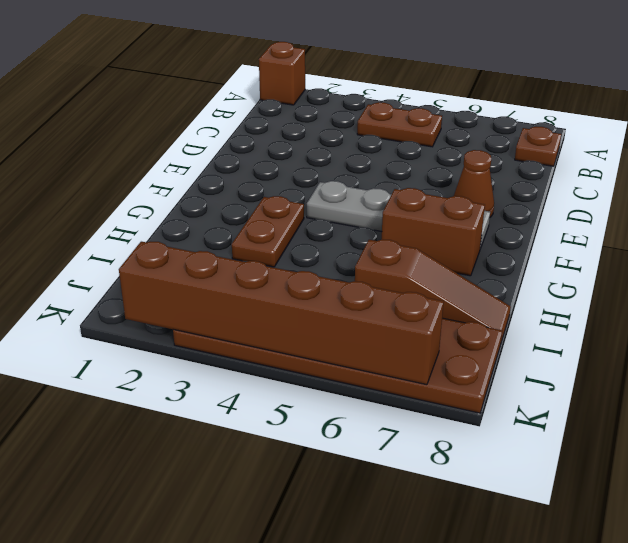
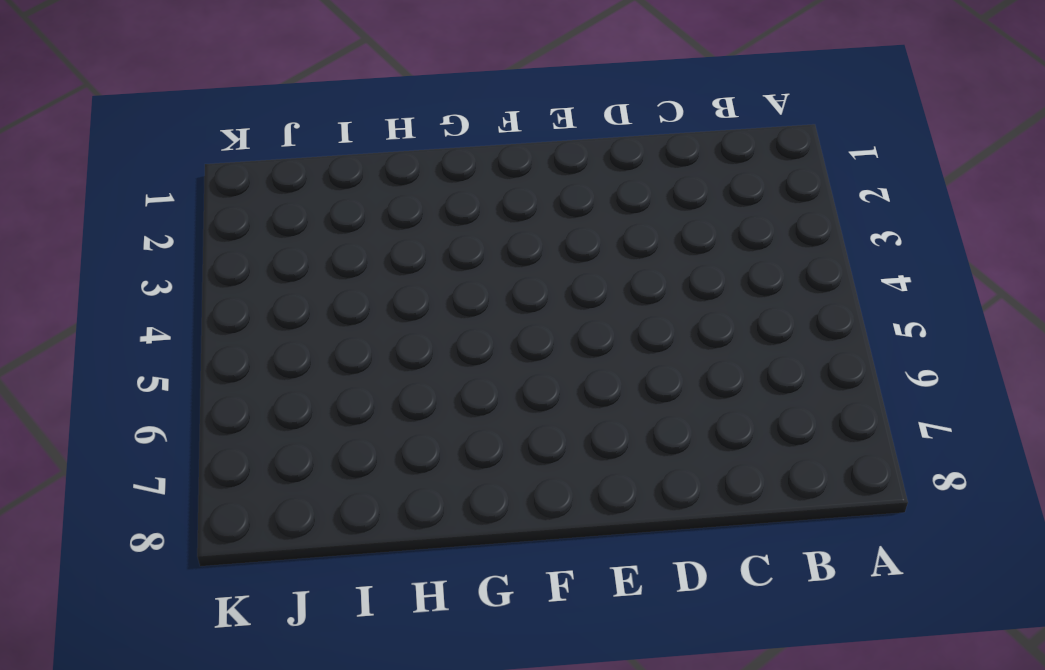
none -> brown brick A1 level 1
none -> brown plate B4:B5 level 1

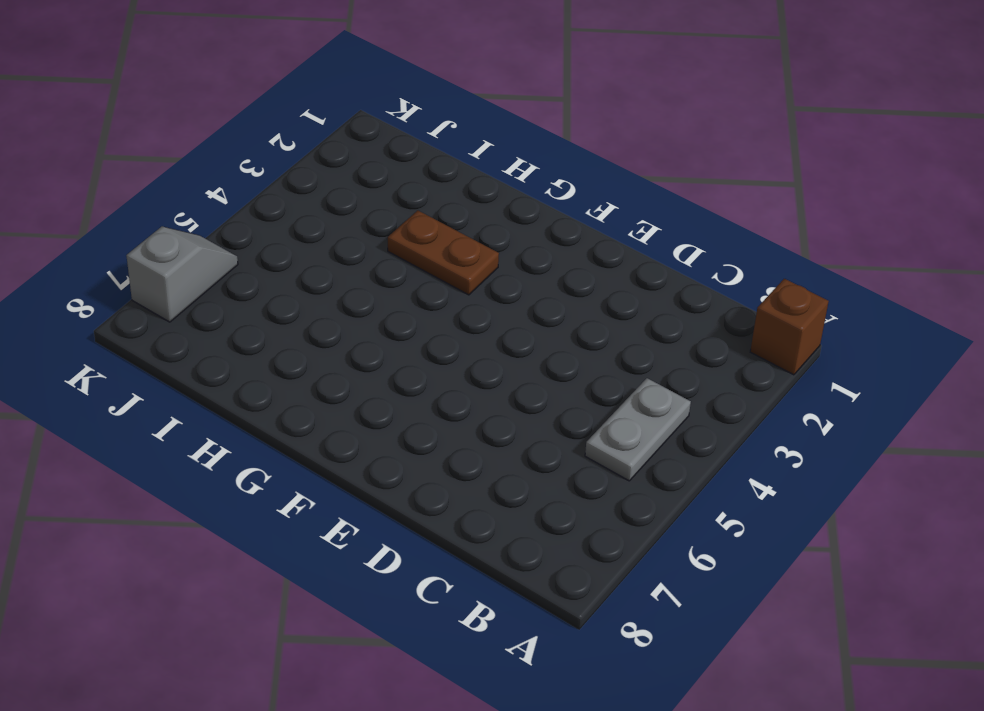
grey plate B4:B5 level 1 -> brown plate B4:B5 level 1
grey slope K6:K7 level 1 top 7 -> brown plate J3:K8 level 1
none -> brown plate B8 level 1
none -> brown cone E7 level 1

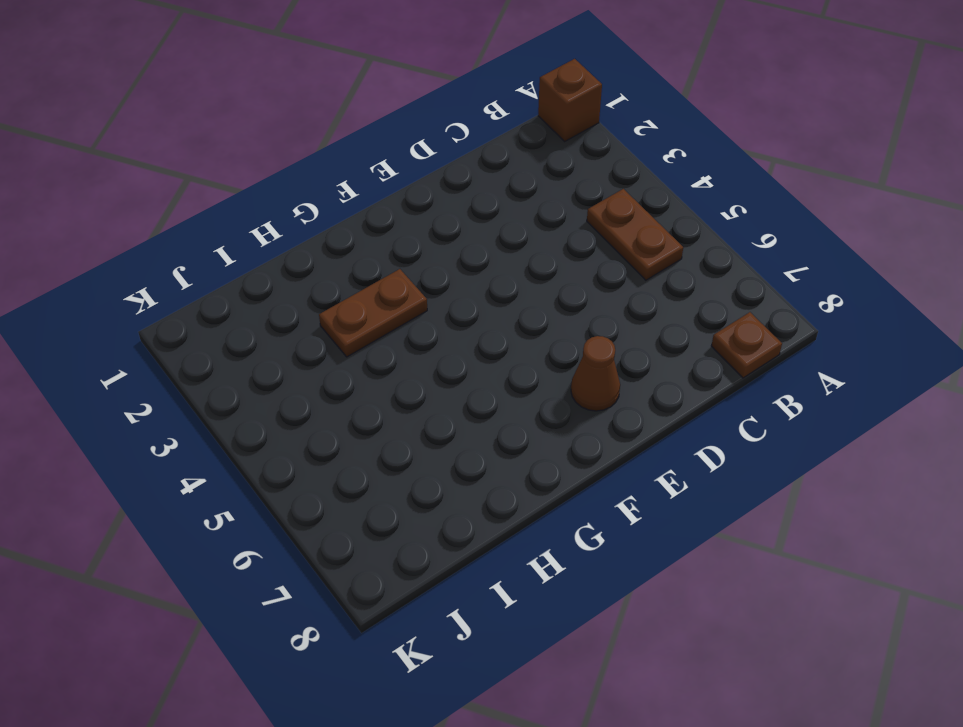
none -> grey plate F4:F7 level 1
none -> brown brick G6:G7 level 1

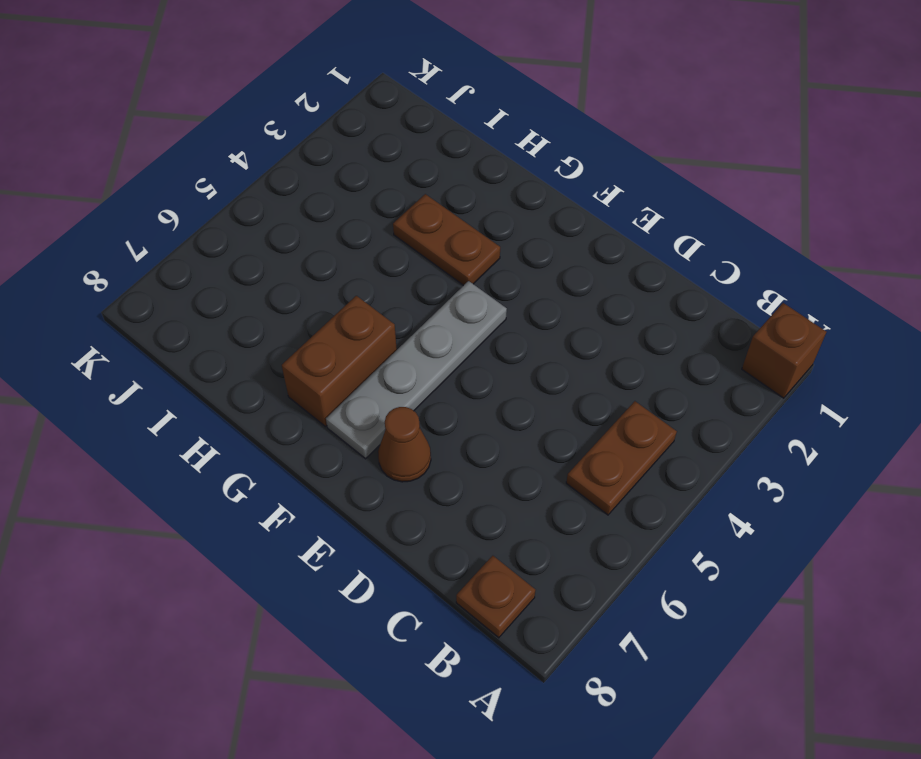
none -> brown slope I6:I8 level 1 top 6
none -> brown plate J3:K8 level 1

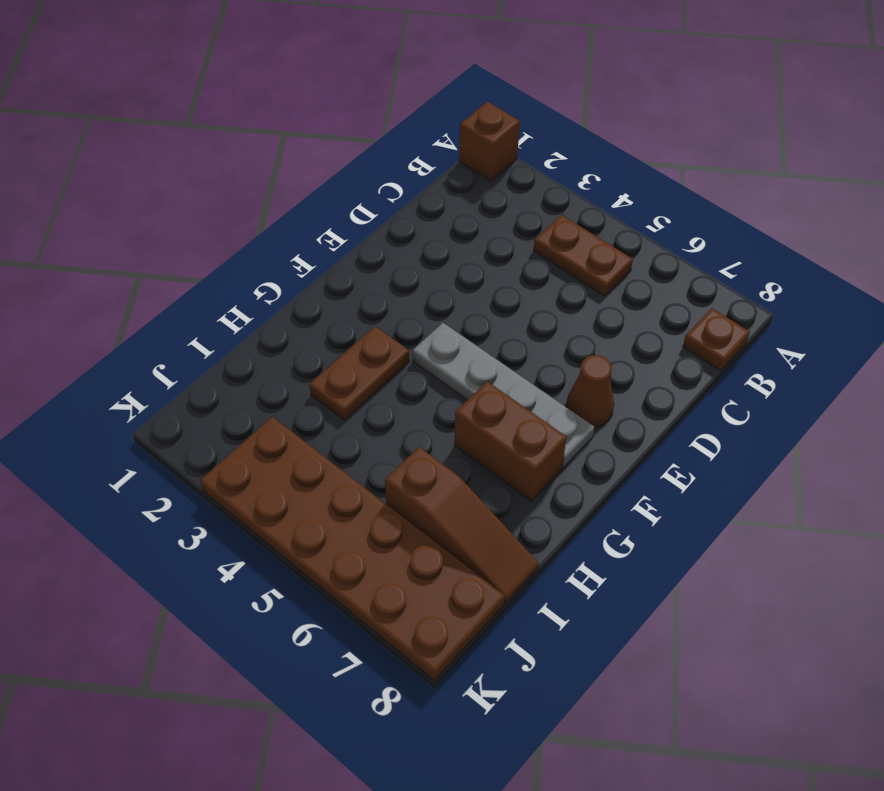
none -> brown brick K2:K7 level 2

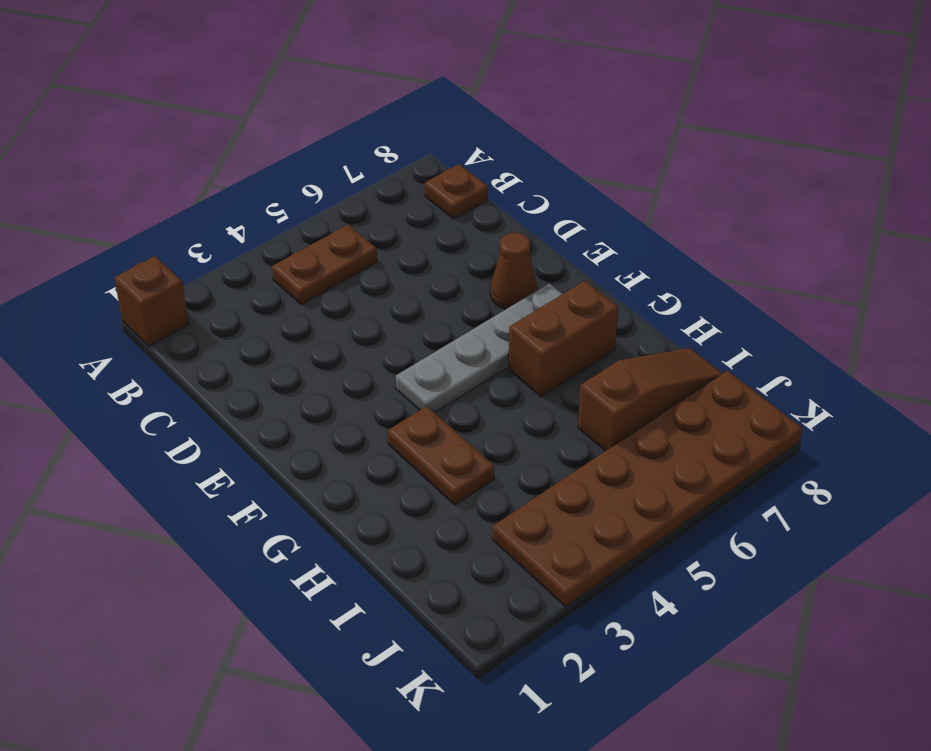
none -> brown brick K2:K7 level 2

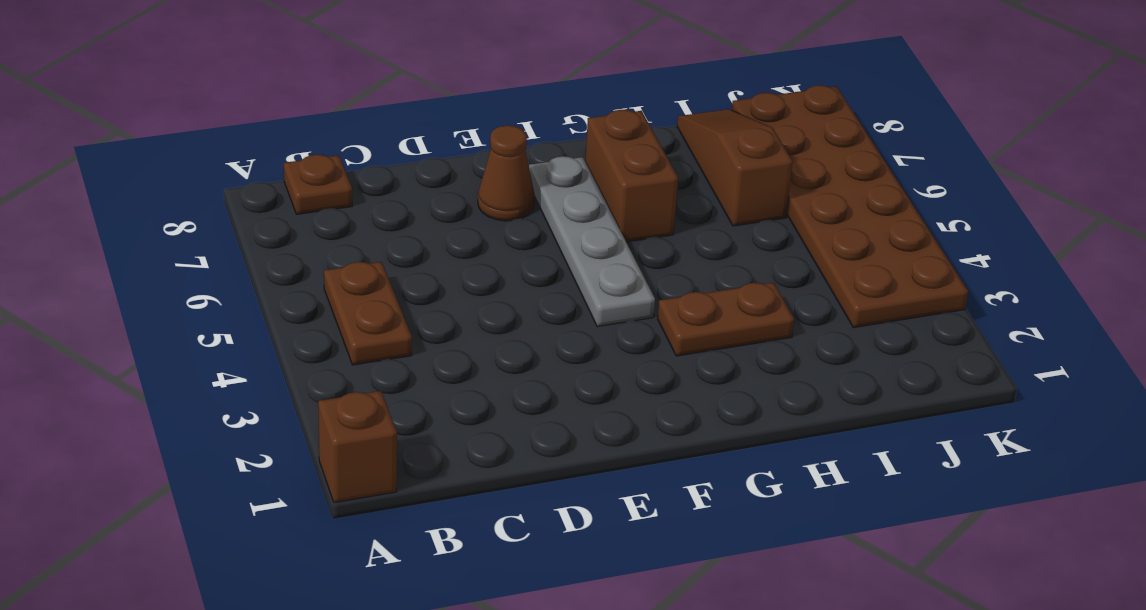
none -> brown brick K2:K7 level 2

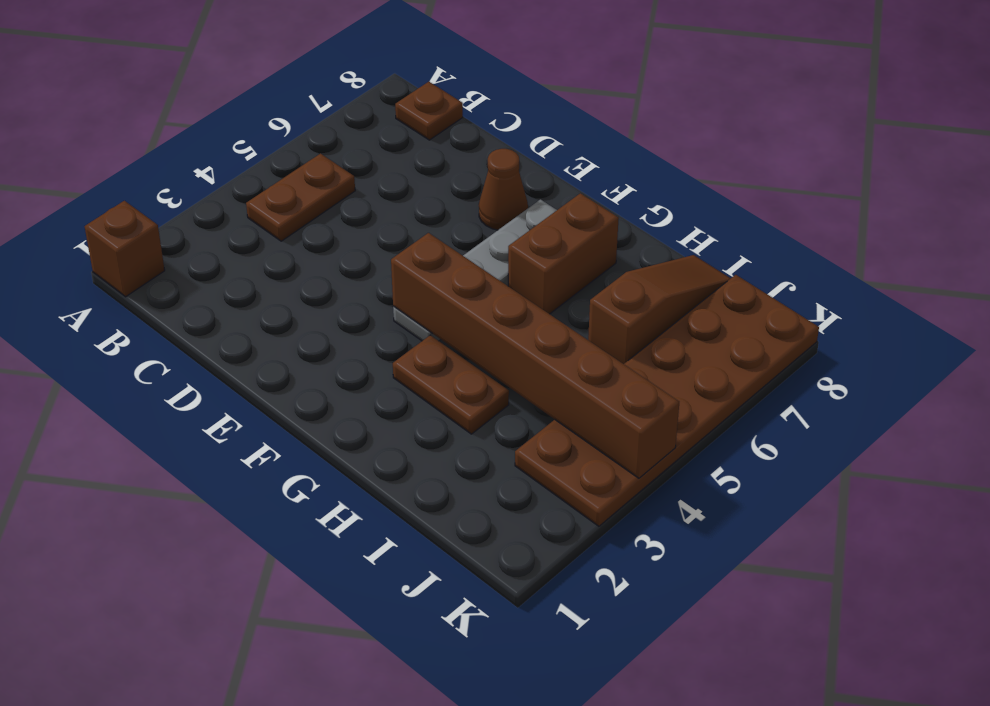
brown brick F4:K4 level 2 -> brown brick K2:K7 level 2

